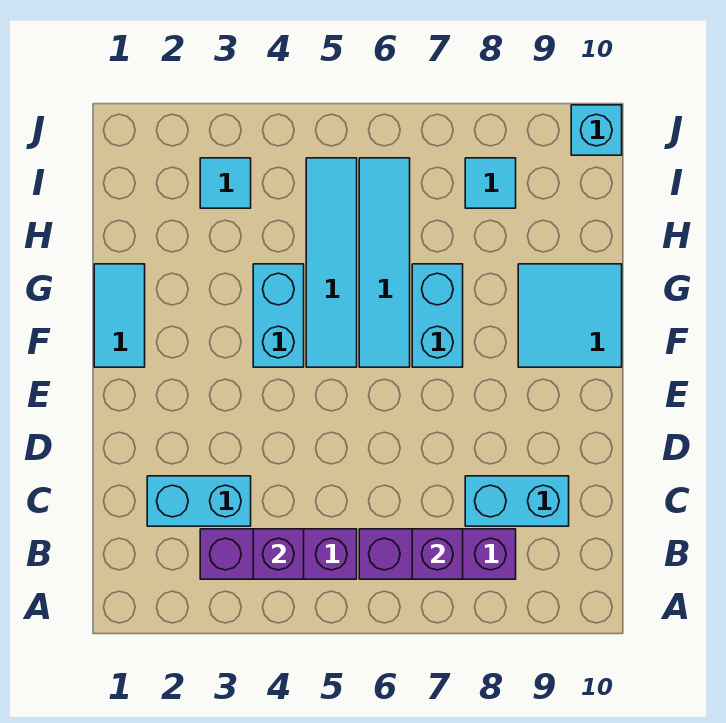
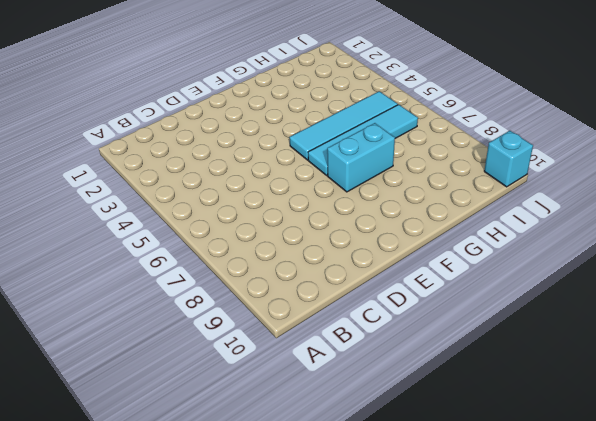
none -> purple brick B3:B5 level 1
none -> purple brick B6:B8 level 1
none -> cyan brick C2:C3 level 1

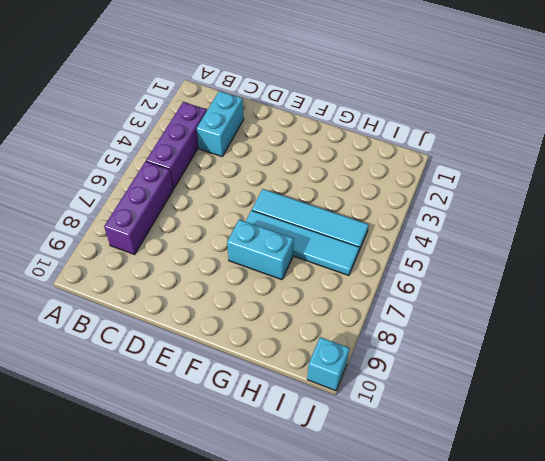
none -> cyan brick C8:C9 level 1
none -> cyan tile F1:G1 level 1
none -> cyan brick F4:G4 level 1

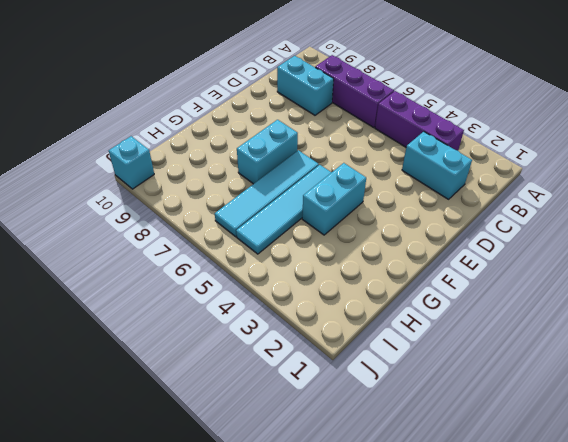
none -> cyan tile F1:G1 level 1
none -> cyan tile F9:G10 level 1
none -> cyan tile I3 level 1

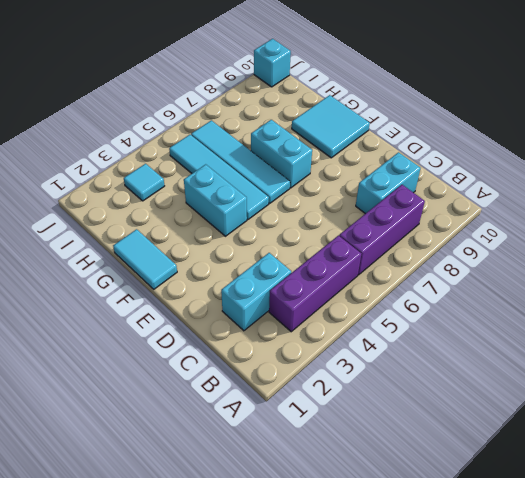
none -> cyan tile I8 level 1
none -> purple brick B4 level 2
none -> purple brick B7 level 2

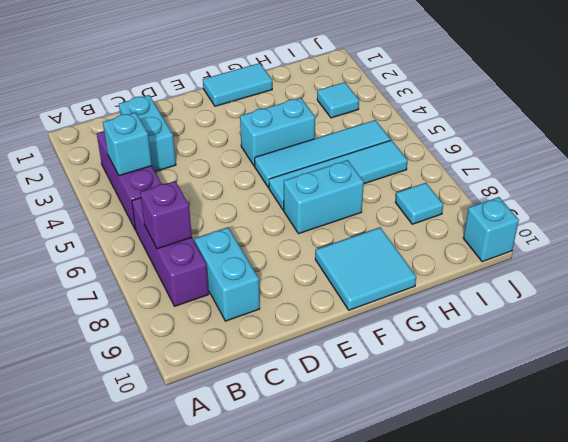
cyan brick B4 level 2 -> purple brick B4 level 2

